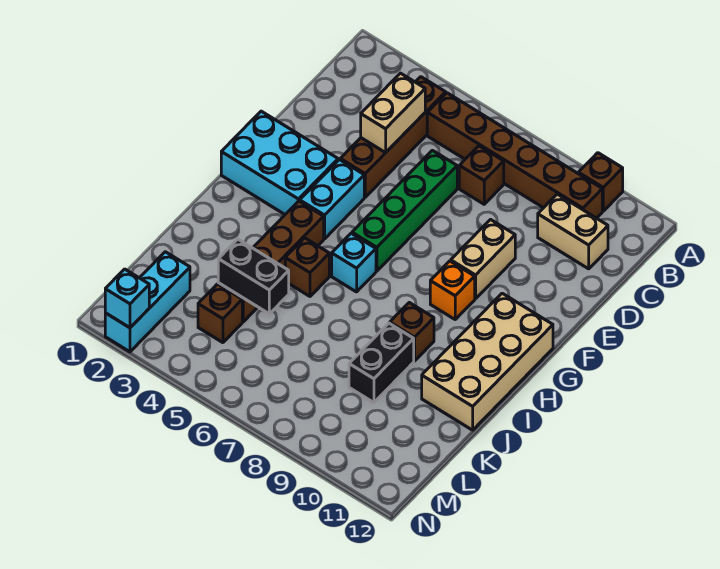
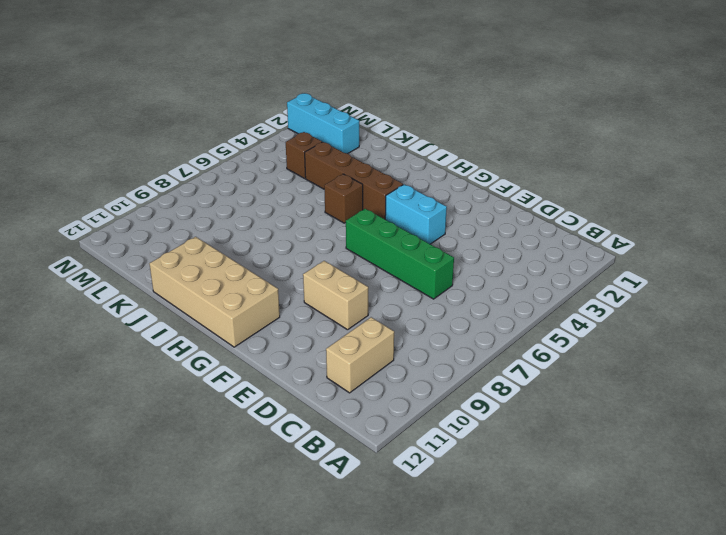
none -> brown brick A10 level 1
none -> brown brick B4:E4 level 1
none -> brown brick B5:B10 level 1

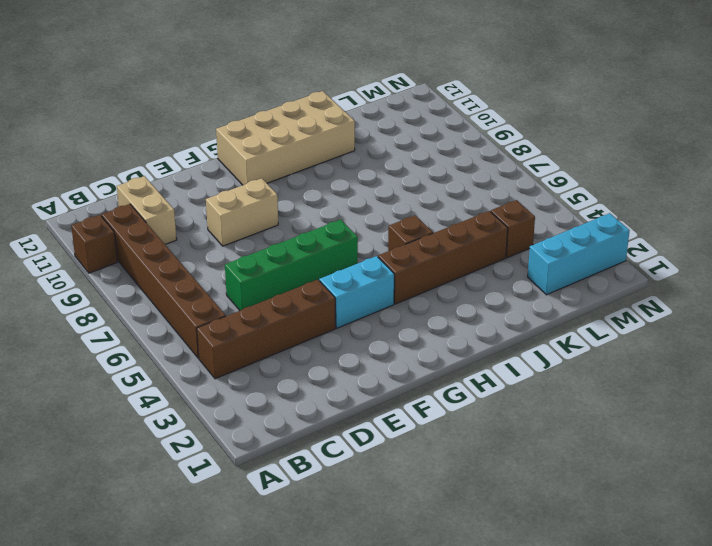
none -> brown brick C7 level 1
none -> cyan brick F1:G3 level 1
none -> orange brick G9 level 1

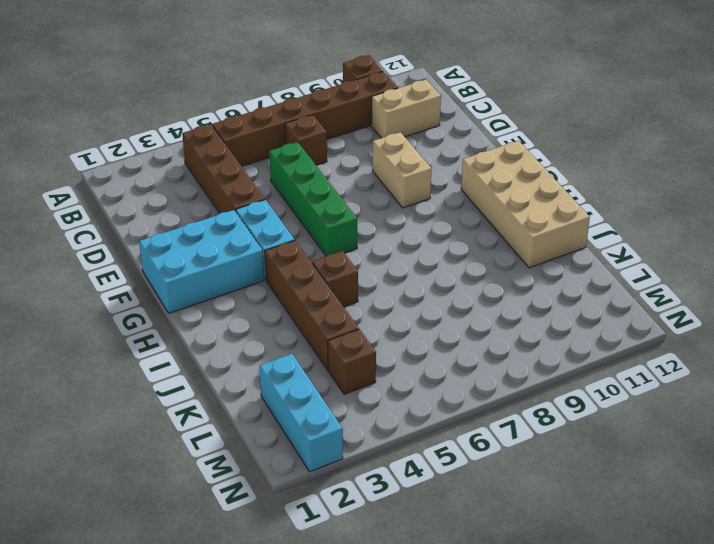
none -> orange brick G9 level 1
none -> cyan brick H6 level 1
none -> brown brick I9 level 1

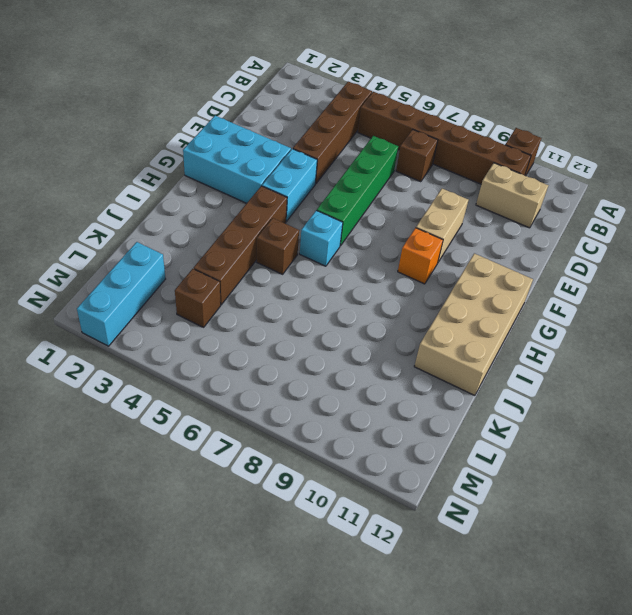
none -> brown brick I9 level 1
none -> black brick J9:K9 level 1
none -> tan brick C4:D4 level 2

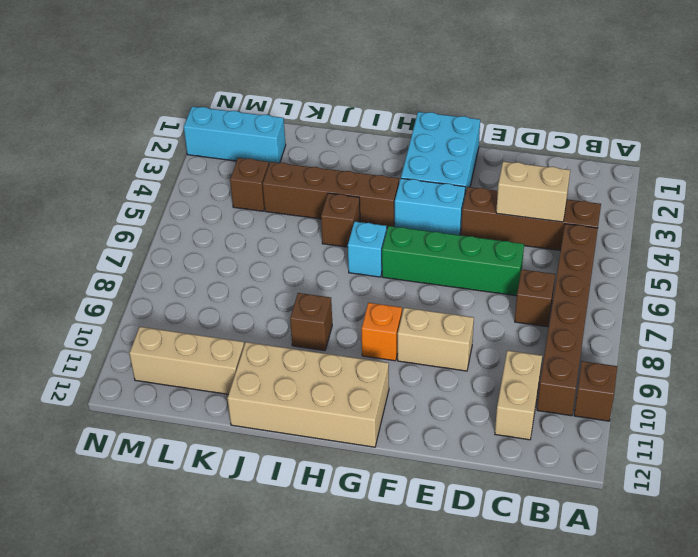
tan brick K11:M11 level 1 -> none
none -> black brick J9:K9 level 1
none -> black brick K4:K5 level 2
none -> cyan brick N2 level 2

